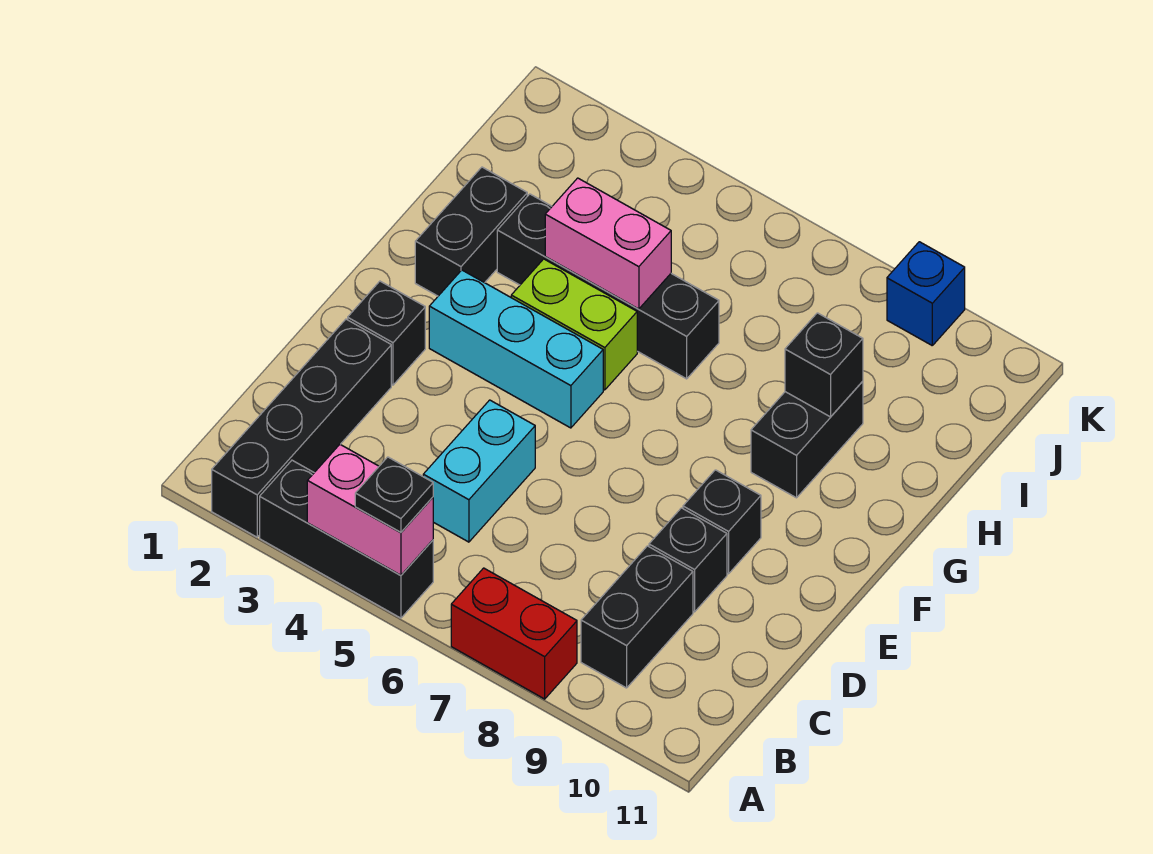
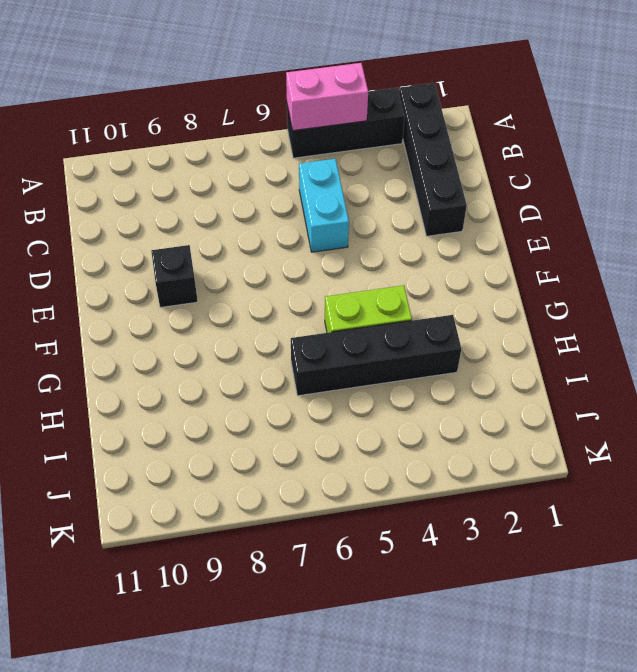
none -> red brick A7:A8 level 1
none -> black brick B9:C9 level 1
none -> black brick D9 level 1

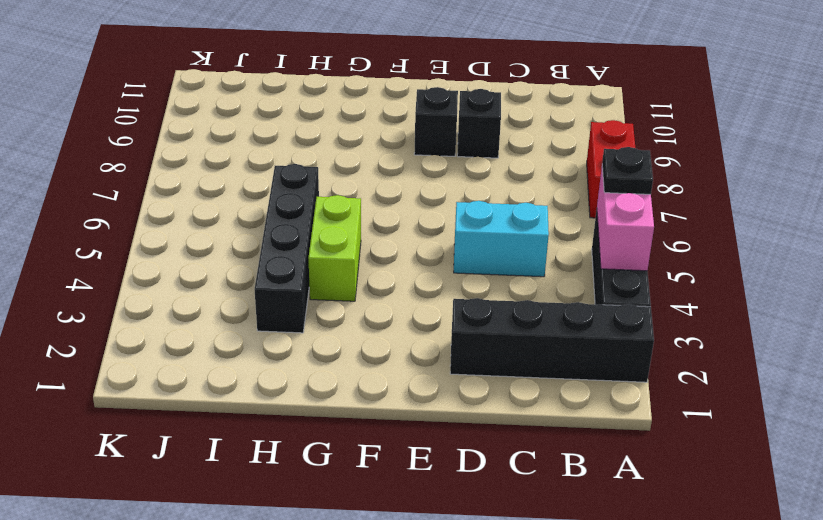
none -> black brick B9:C9 level 1
none -> black brick E2 level 1
none -> cyan brick F3:F5 level 1

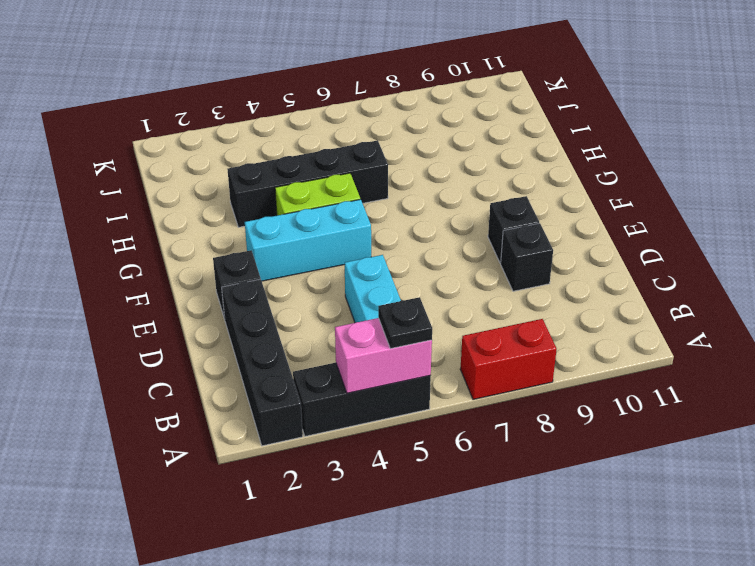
none -> black brick B9:C9 level 1
none -> black brick G2:H2 level 1
none -> black brick G9:H9 level 1

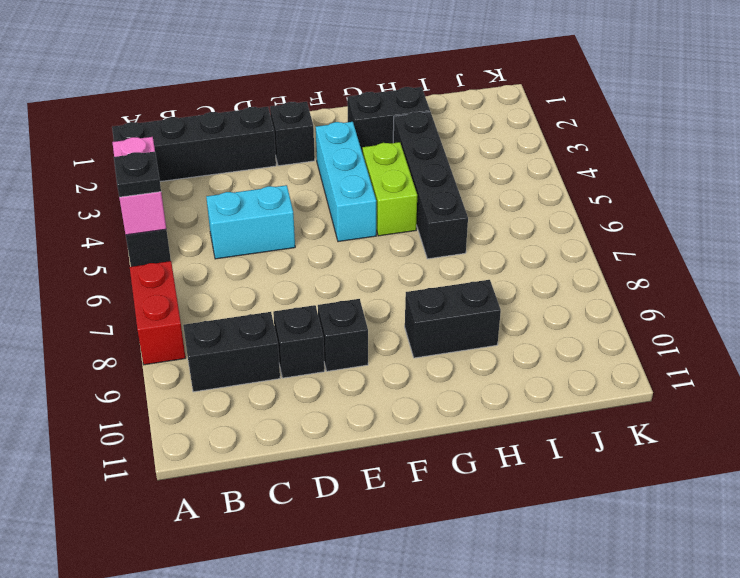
none -> blue brick K9 level 1
none -> pink brick H4:H5 level 2
none -> black brick H9 level 2

